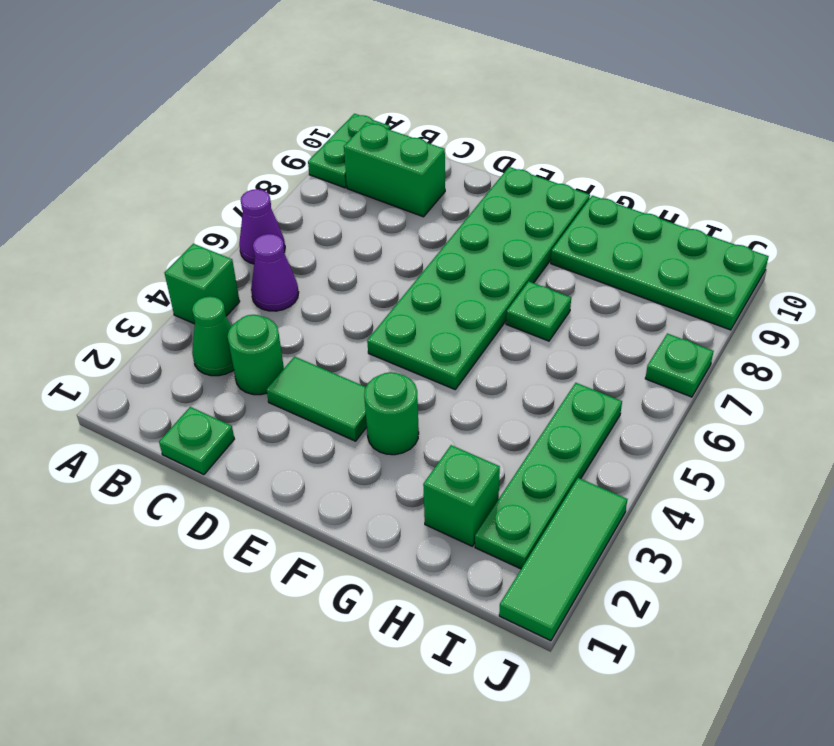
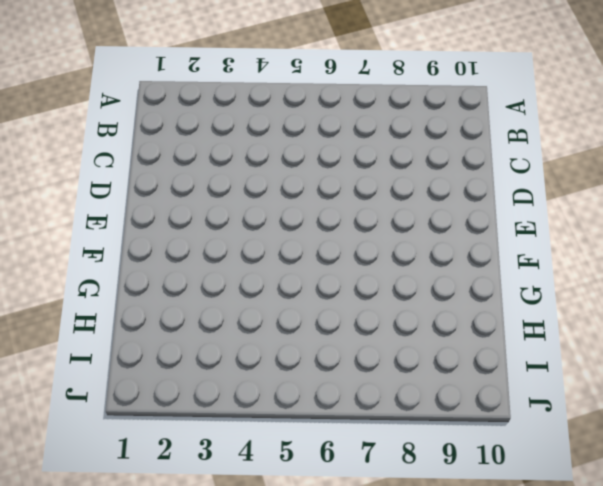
none -> green brick A4 level 1
none -> purple cone A6 level 1
none -> green plate A9:A10 level 1

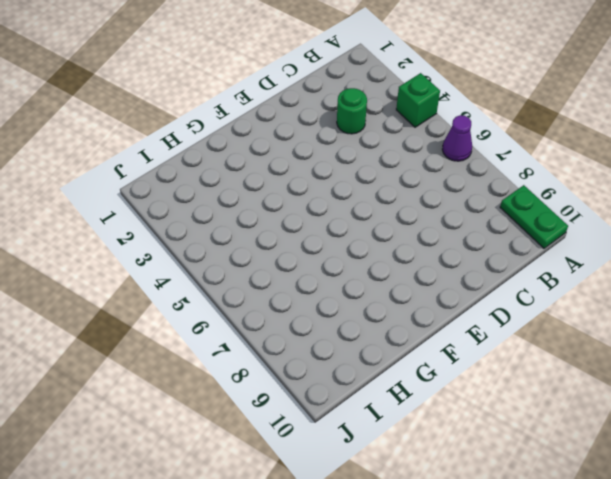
none -> green cone B3 level 1
none -> purple cone B5 level 1
none -> green brick B9:C9 level 1

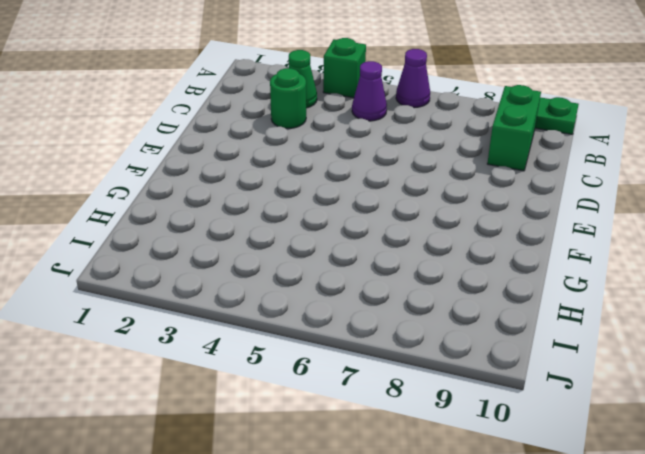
none -> green plate C1 level 1
none -> green tile D3:E3 level 1
none -> green plate E5:F10 level 1

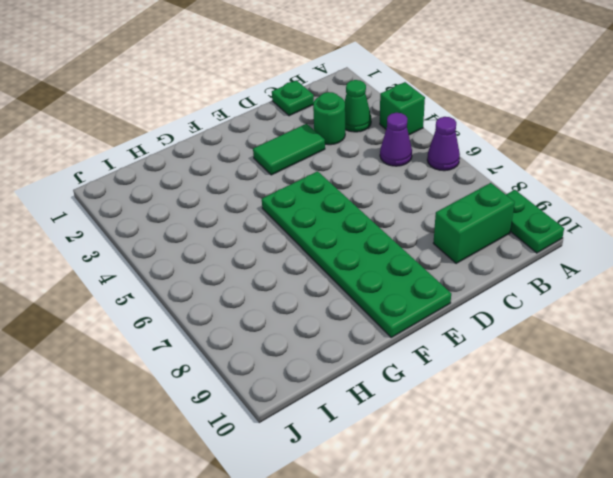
none -> green round brick F3 level 1
none -> green plate G7 level 1
none -> green plate G9:J10 level 1

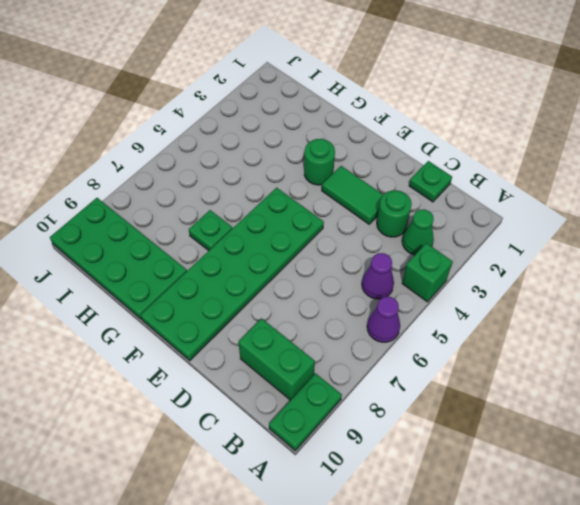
none -> green brick H2 level 1
none -> green plate I2:I5 level 1
none -> green tile J1:J3 level 1

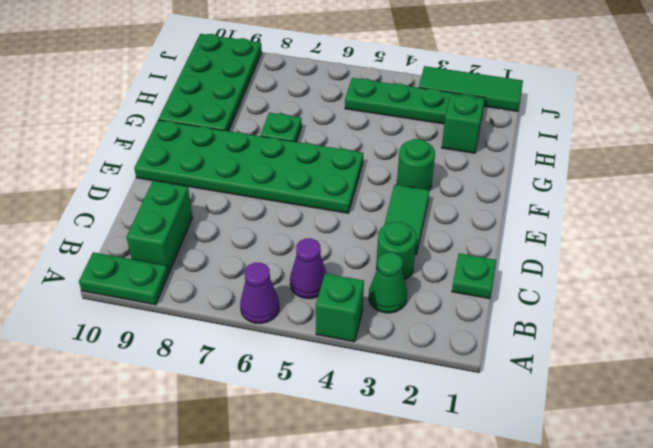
none -> green plate J7 level 1

